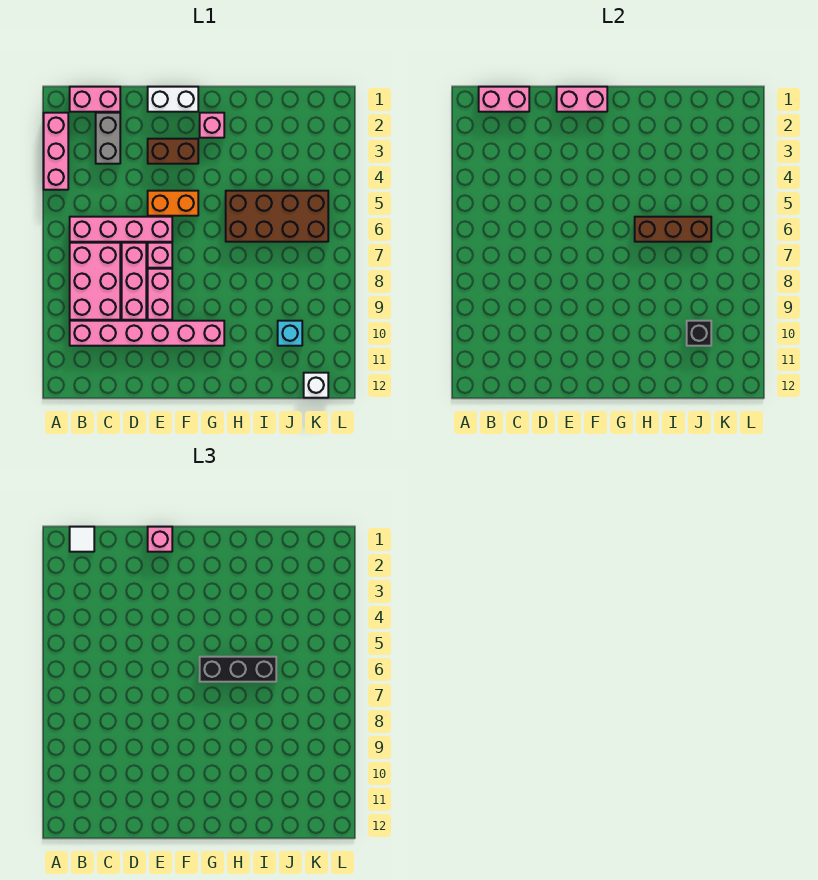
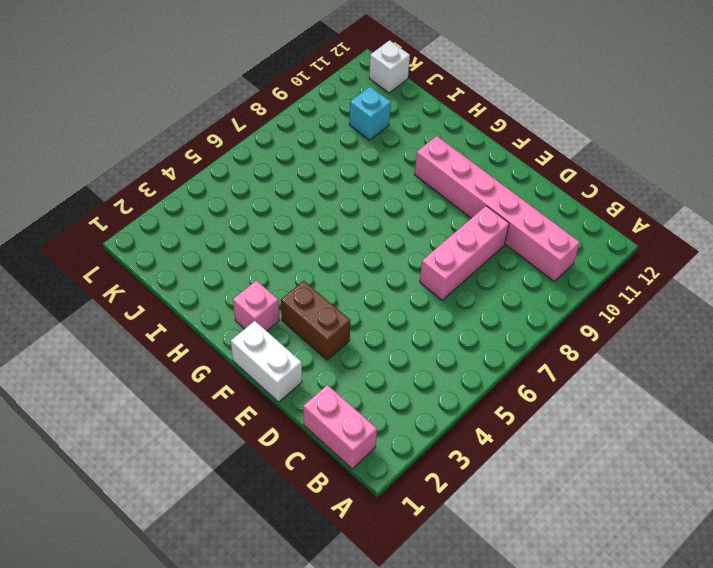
none -> pink brick A2:A4 level 1
none -> pink brick B6:E6 level 1
none -> pink brick B7:C9 level 1

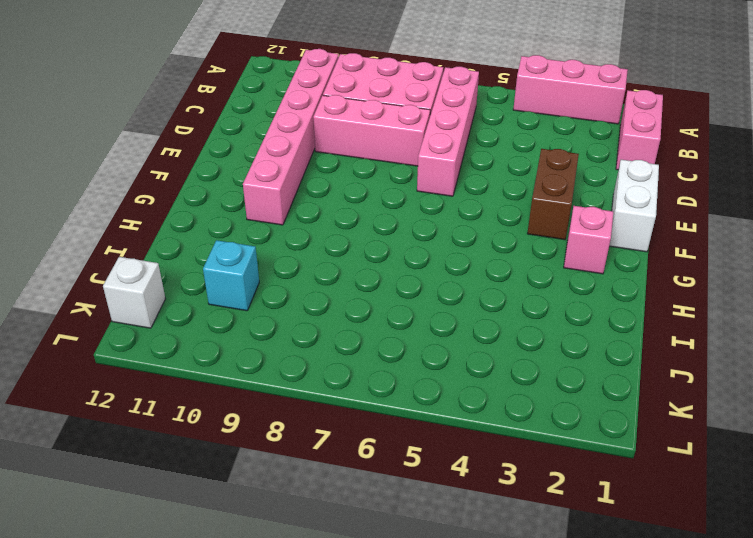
none -> grey brick C2:C3 level 1
none -> orange brick E5:F5 level 1
none -> pink brick E7 level 1

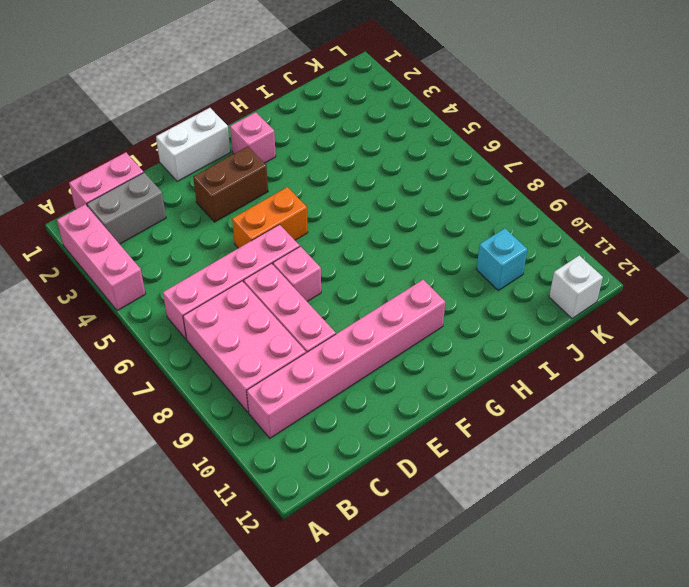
grey brick B2:C2 level 1 -> grey brick C2:C3 level 1
none -> pink brick E8:E9 level 1
none -> brown brick H5:K6 level 1
none -> pink brick B1:C1 level 2

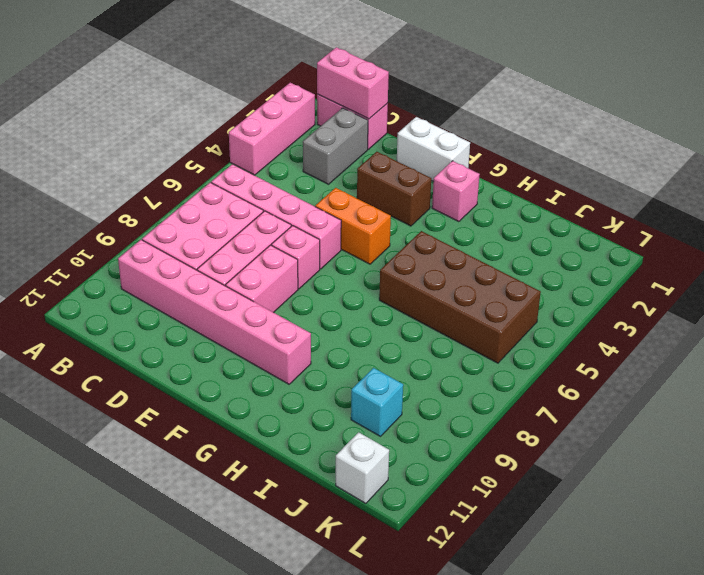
none -> pink brick E1:F1 level 2
none -> brown brick H6:J6 level 2
none -> black brick J10 level 2

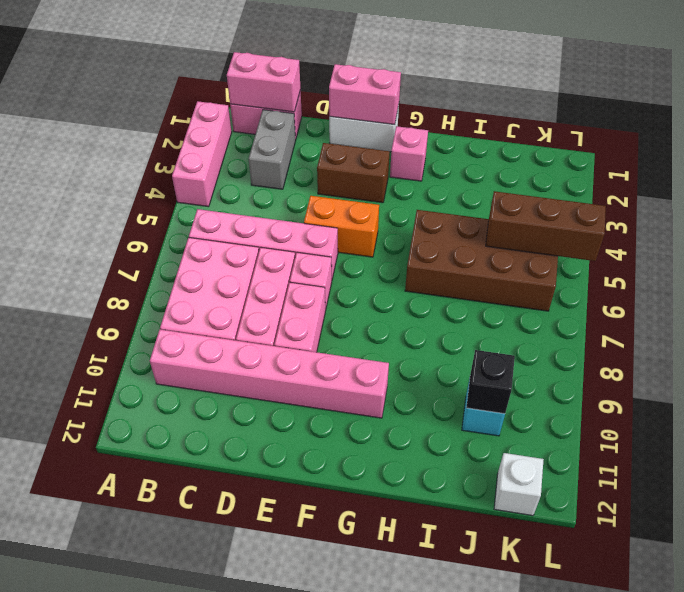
brown brick J5:L5 level 2 -> brown brick H6:J6 level 2
none -> white tile B1 level 3
none -> pink brick E1 level 3
none -> black brick G6:I6 level 3

